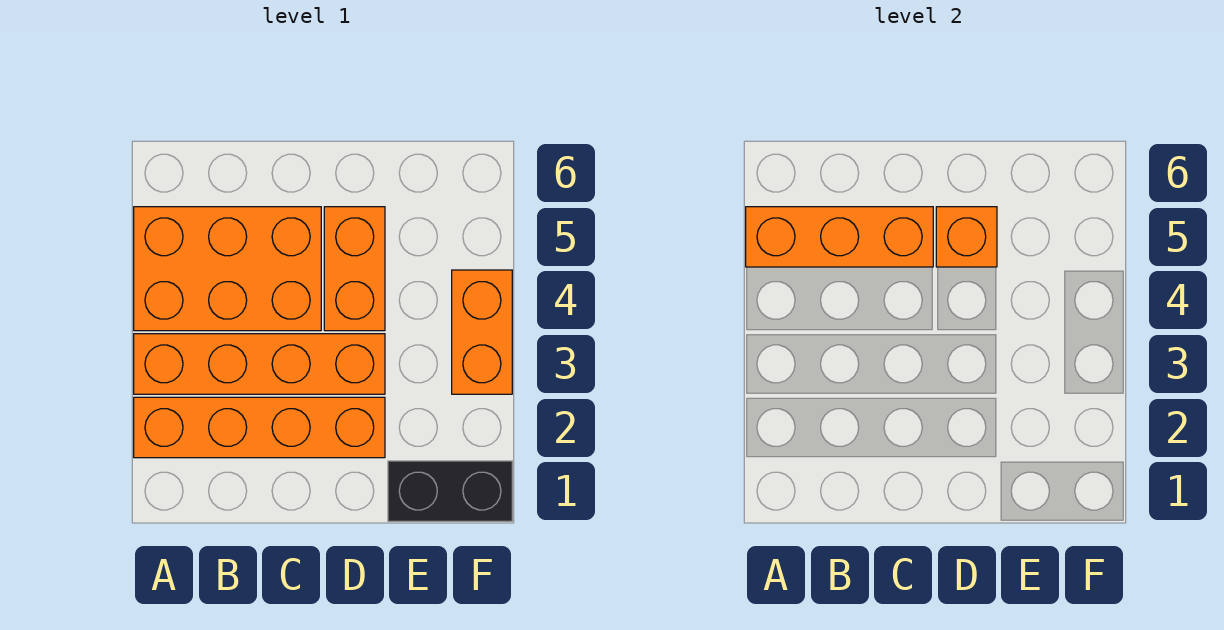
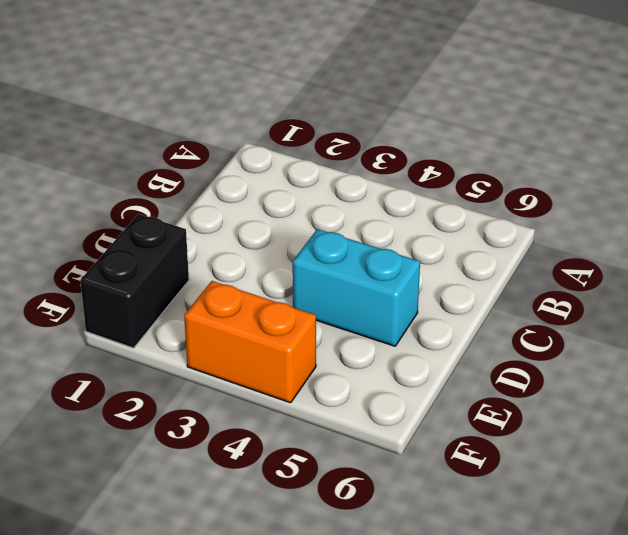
cyan brick D4:D5 level 1 -> orange brick D4:D5 level 1
none -> orange brick A2:D2 level 1
none -> orange brick A3:D3 level 1

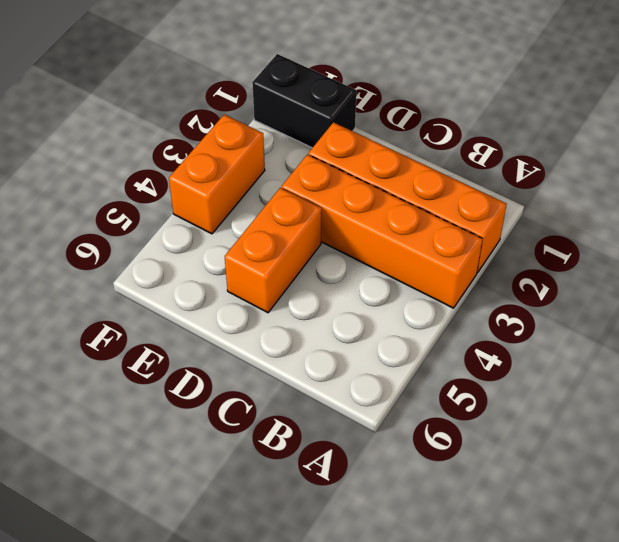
none -> orange brick A4:C5 level 1
none -> orange brick A5:C5 level 2

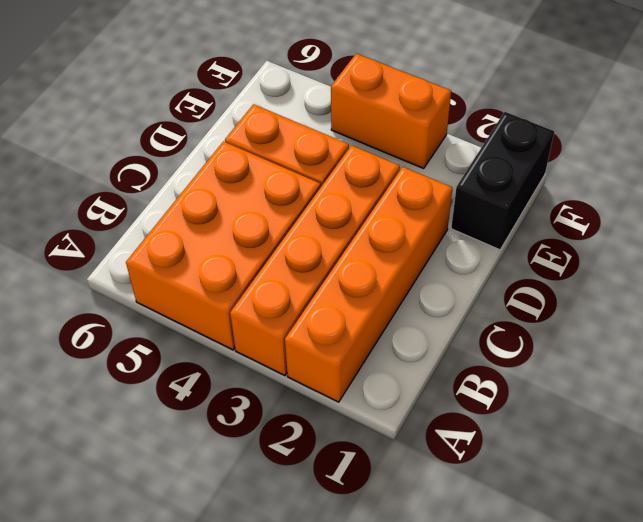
none -> orange brick A5:C5 level 2
none -> orange brick D5 level 2

